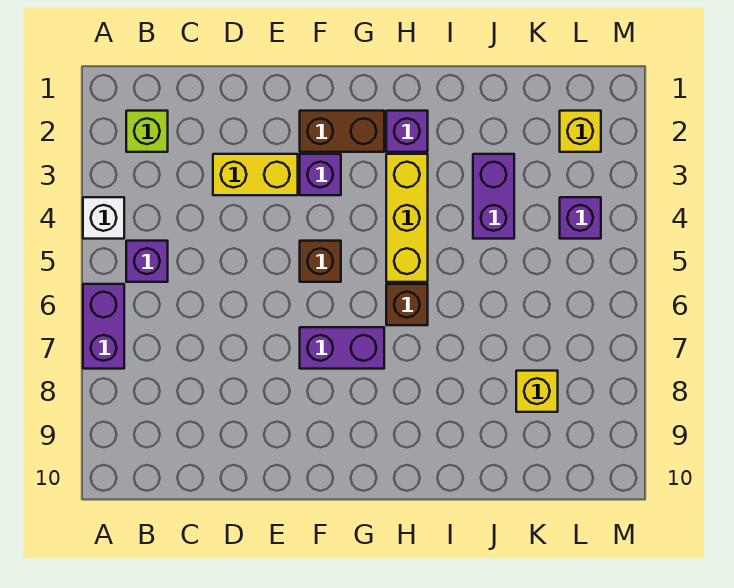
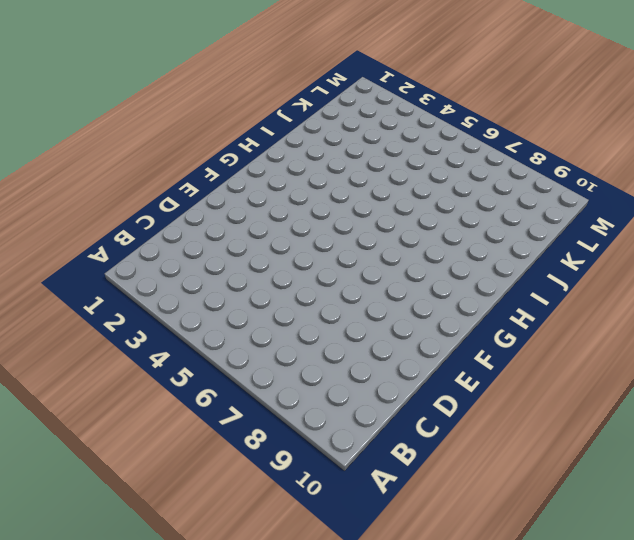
none -> white brick A4 level 1
none -> purple brick A6:A7 level 1
none -> lime brick B2 level 1

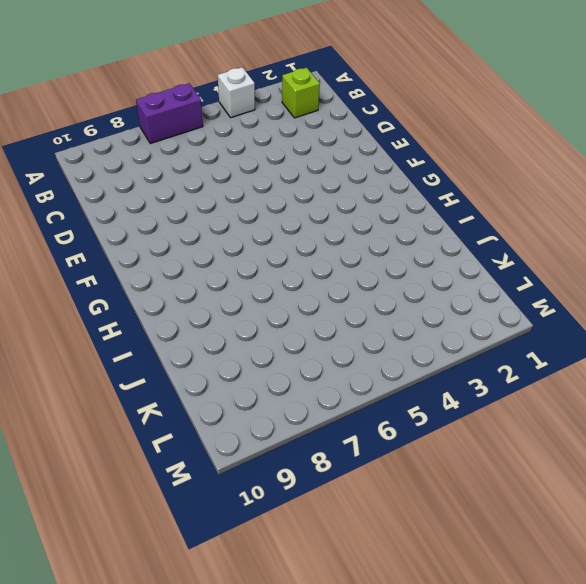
none -> purple brick B5 level 1
none -> yellow brick D3:E3 level 1
none -> brown brick F2:G2 level 1

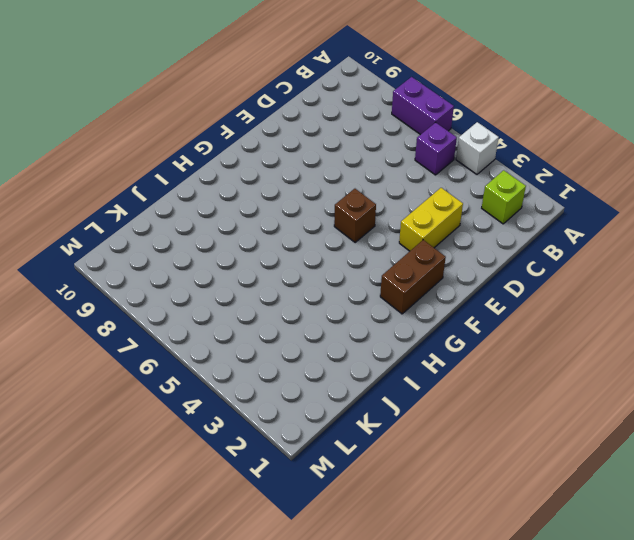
none -> purple brick F3 level 1
none -> purple brick F7:G7 level 1
none -> purple brick H2 level 1

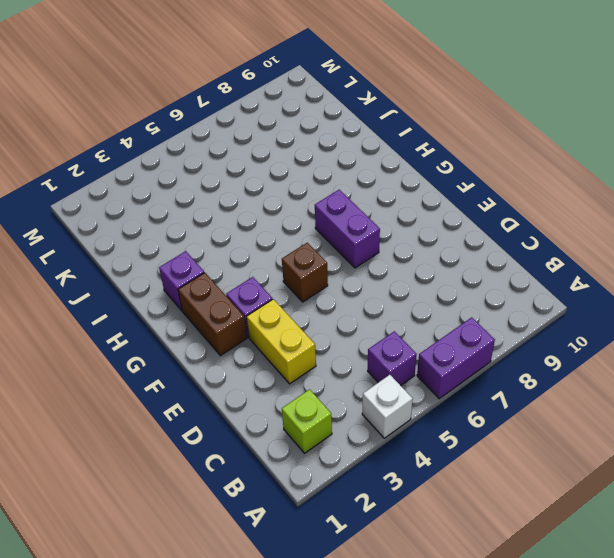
none -> yellow brick H3:H5 level 1
none -> brown brick H6 level 1
none -> purple brick J3:J4 level 1

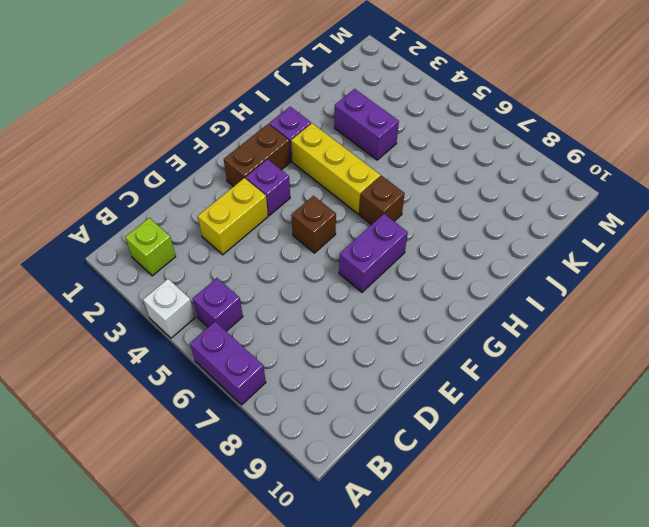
none -> yellow brick K8 level 1
none -> yellow brick L2 level 1
none -> purple brick L4 level 1

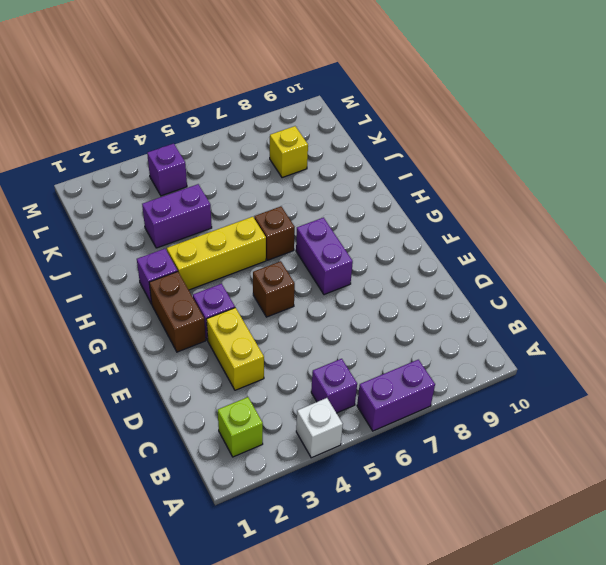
none -> yellow brick L2 level 1

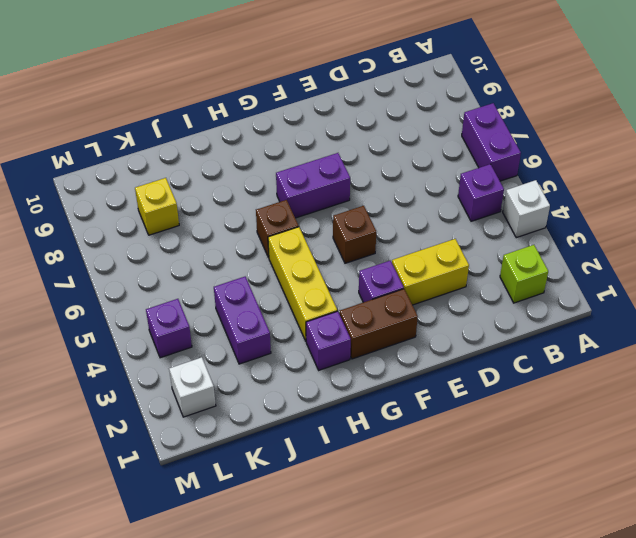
white brick L2 level 1 -> yellow brick L2 level 1

